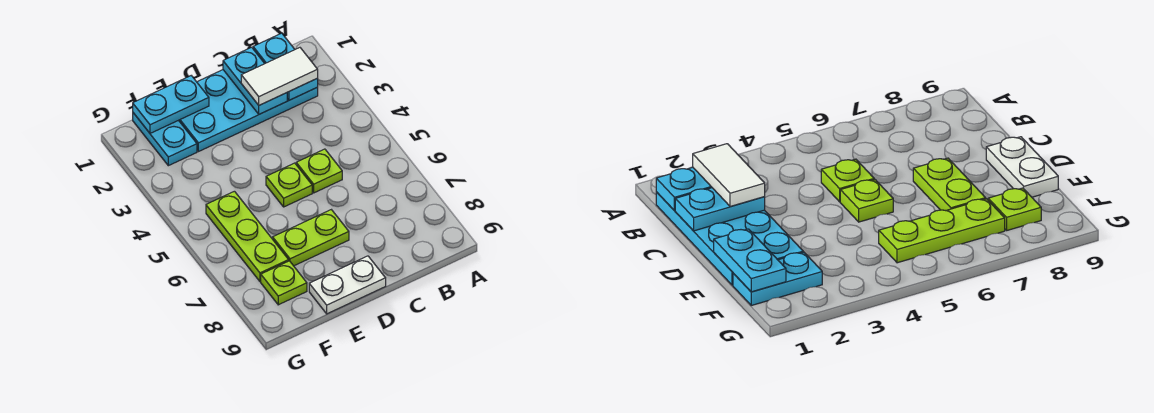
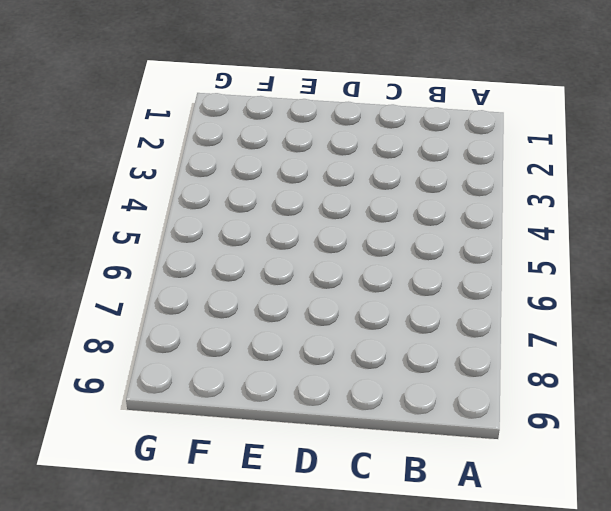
none -> cyan plate B1:E2 level 1
none -> lime plate C5 level 1
none -> lime plate D5 level 1

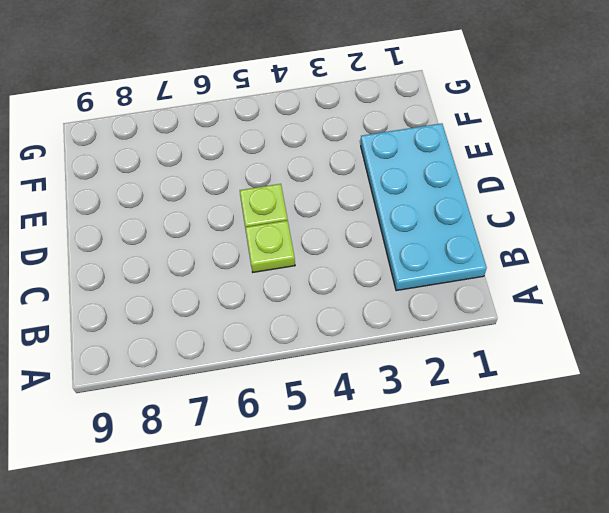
none -> lime plate D7:E7 level 1
none -> white plate D9:E9 level 1
none -> cyan plate F1:F2 level 1

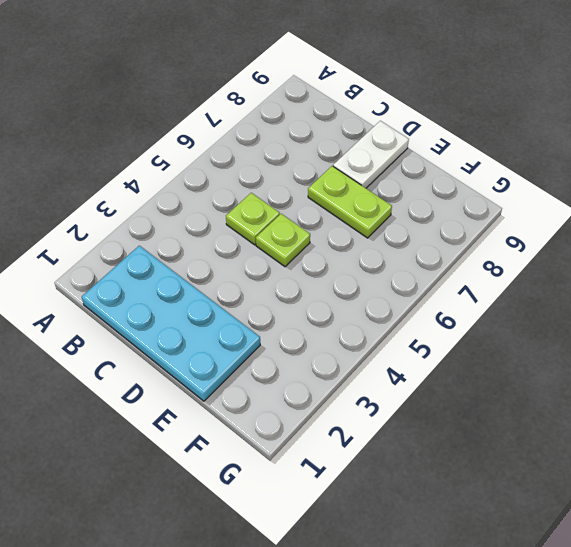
white plate D8:D9 level 1 -> white plate D9:E9 level 1
none -> cyan plate F1:F2 level 1
none -> lime plate F5:F7 level 1
none -> lime plate F8 level 1

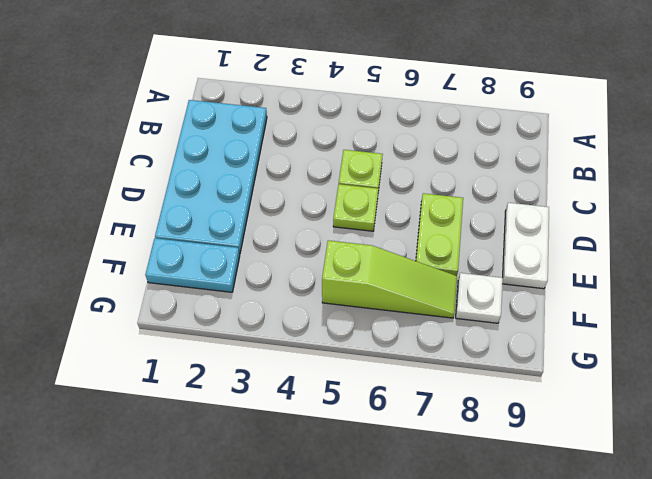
lime slope F5:F7 level 1 top 5 -> lime plate F5:F7 level 1
white plate F8 level 1 -> lime plate F8 level 1
none -> cyan plate B1:B2 level 2
none -> cyan plate C1:C2 level 2
none -> cyan plate E1:F1 level 2

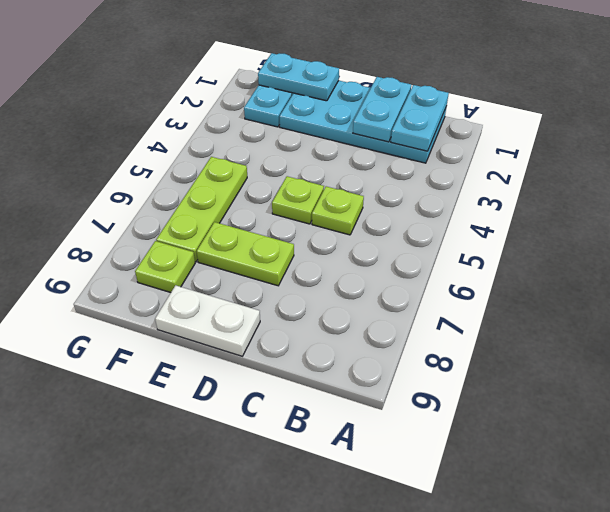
none -> white tile B2:C2 level 3

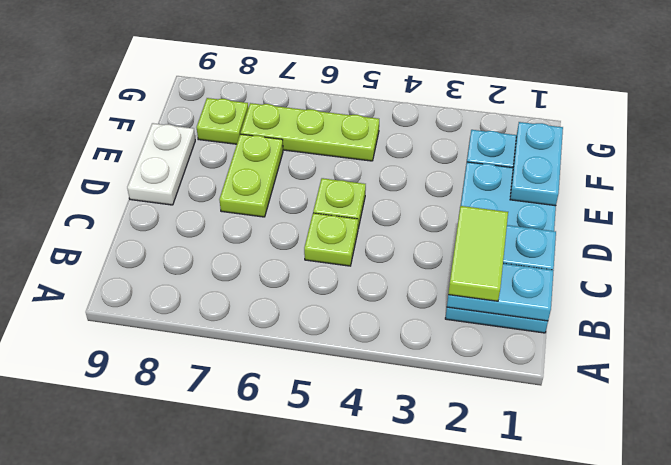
lime tile B2:C2 level 3 -> white tile B2:C2 level 3

